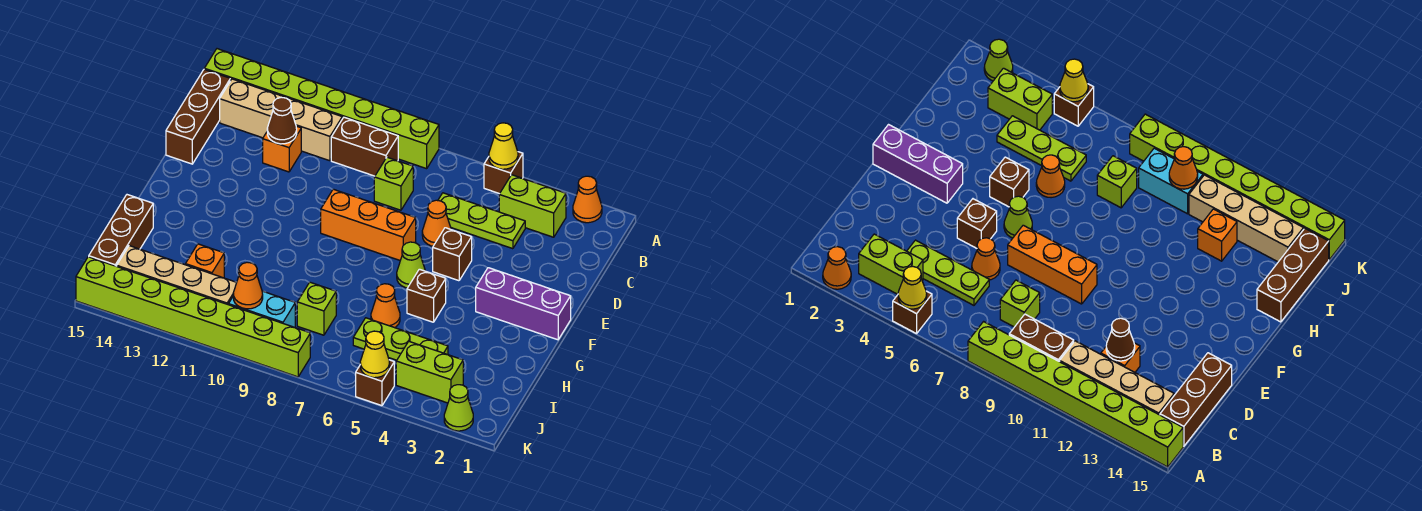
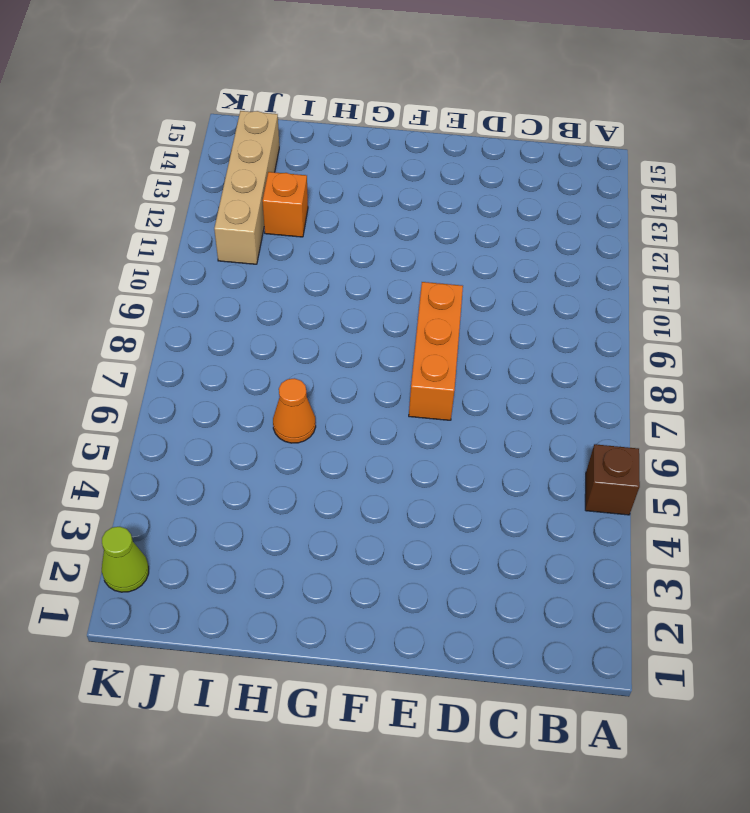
none -> orange cone A2 level 1
none -> lime brick A8:A15 level 1
none -> lime brick B3:B4 level 1
none -> brown brick B9:B10 level 1

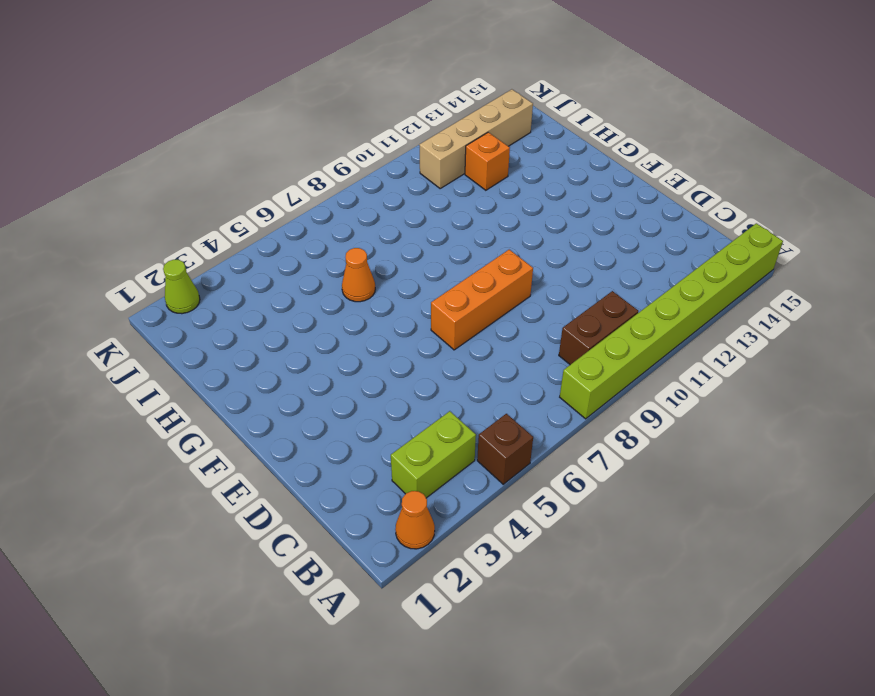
none -> tan brick B11:B14 level 1
none -> brown brick B15:D15 level 1
none -> lime plate C4:C6 level 1
none -> lime brick C8 level 1

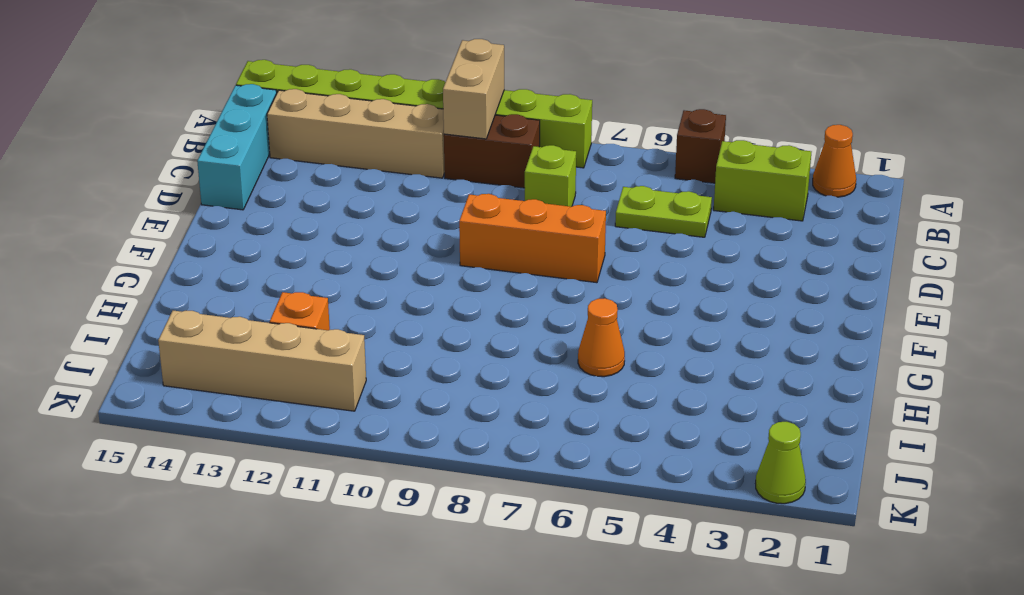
tan brick A10:B10 level 2 -> none
cyan brick B15:D15 level 1 -> brown brick B15:D15 level 1
lime plate C5:C6 level 1 -> lime plate C4:C6 level 1
none -> orange brick C12 level 1
none -> orange cone D6 level 1
none -> brown brick E5 level 1
none -> purple brick F1:F3 level 1

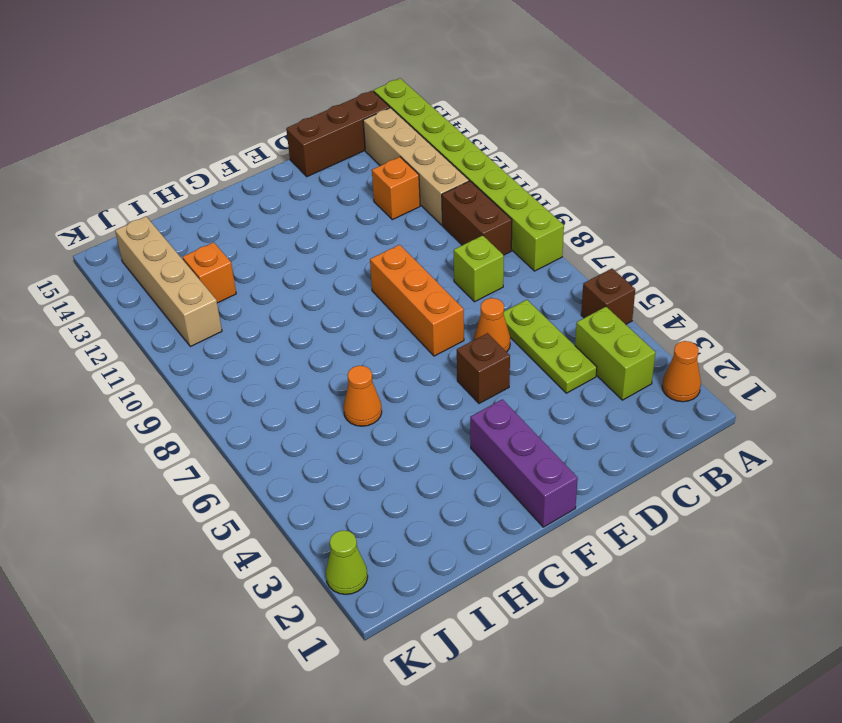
none -> lime cone F6 level 1
none -> brown brick G5 level 1
none -> brown brick H15:J15 level 1
none -> lime plate I4:I6 level 1

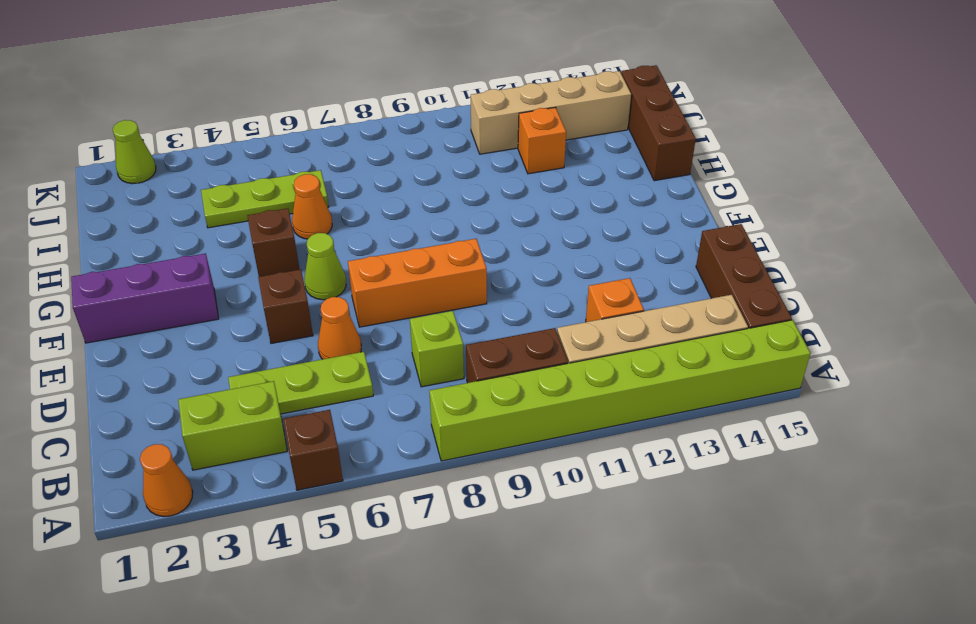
none -> lime brick I8 level 1
none -> lime brick J3:J4 level 1
none -> cyan brick J9:J10 level 1
none -> brown brick K5 level 1

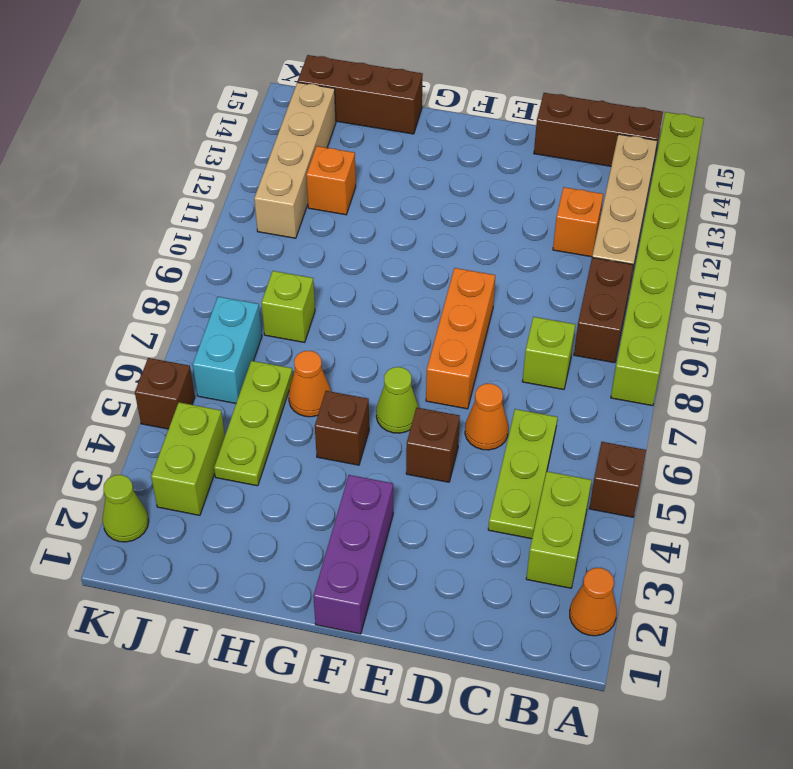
cyan brick J6:J7 level 1 -> cyan brick J9:J10 level 1
none -> lime brick K8:K15 level 1
none -> yellow cone A5 level 2
none -> brown cone C12 level 2
none -> orange cone J10 level 2

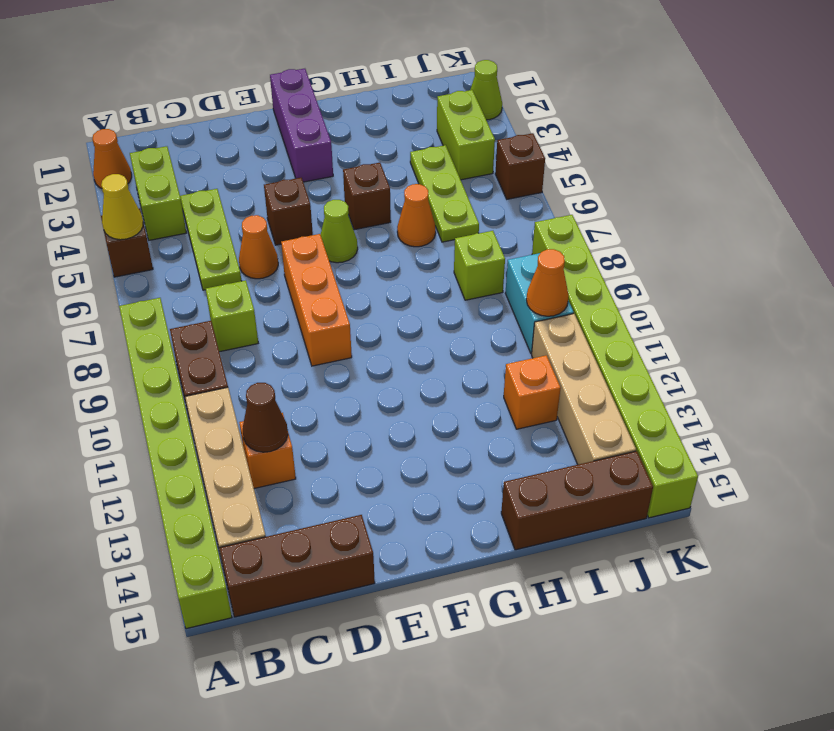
none -> yellow cone K5 level 2

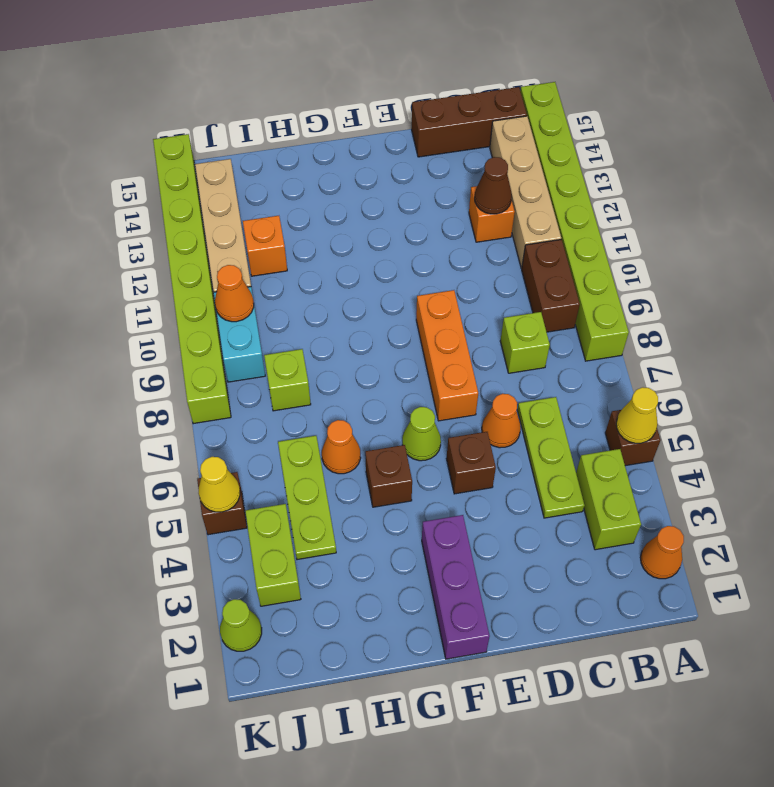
none -> brown brick H15:J15 level 1

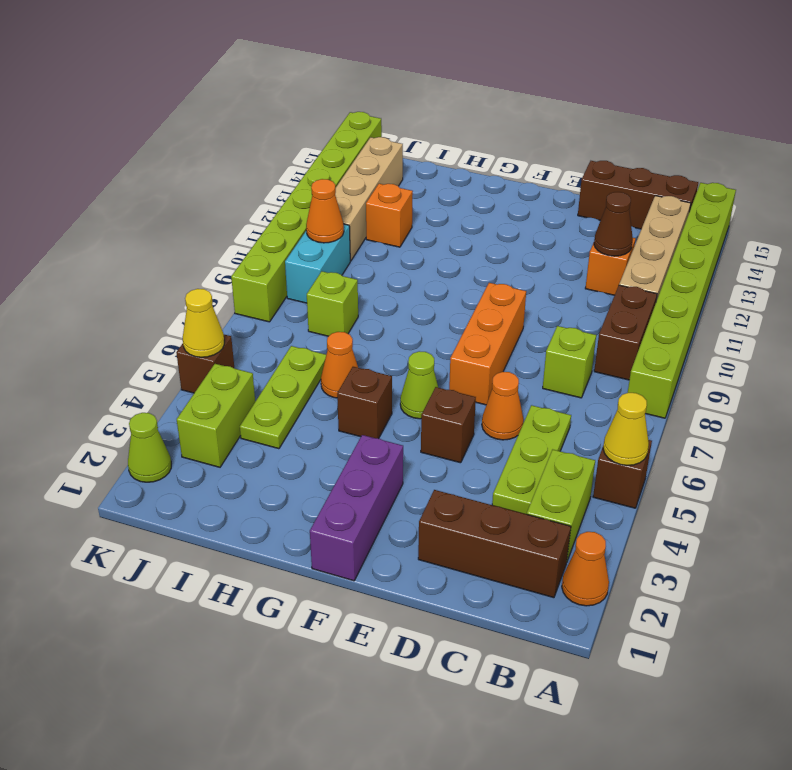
brown brick B2:D2 level 1 -> brown brick H15:J15 level 1

